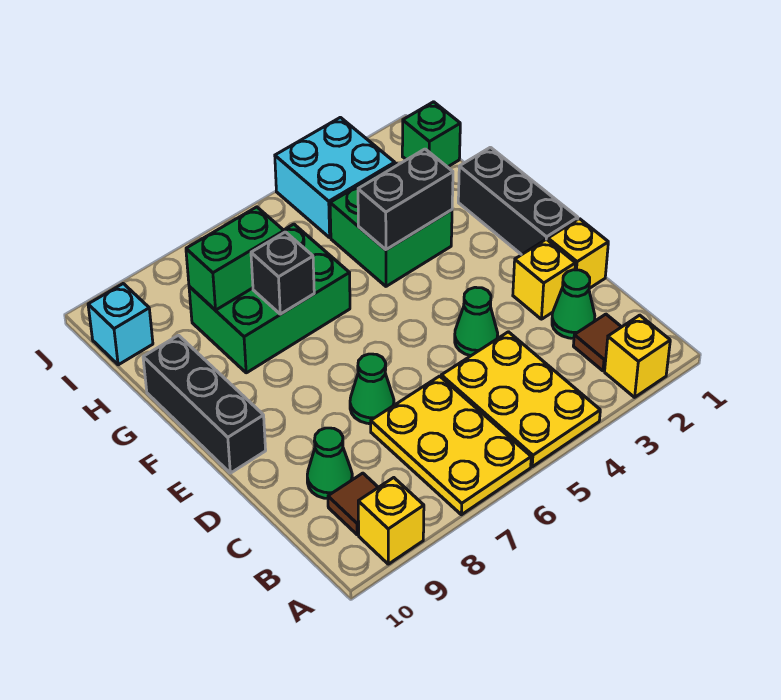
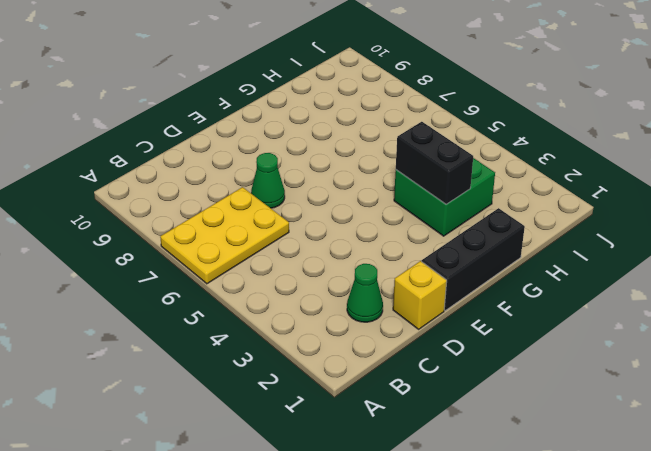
none -> yellow brick A2 level 1
none -> yellow plate A4:C5 level 1
none -> yellow brick A9 level 1

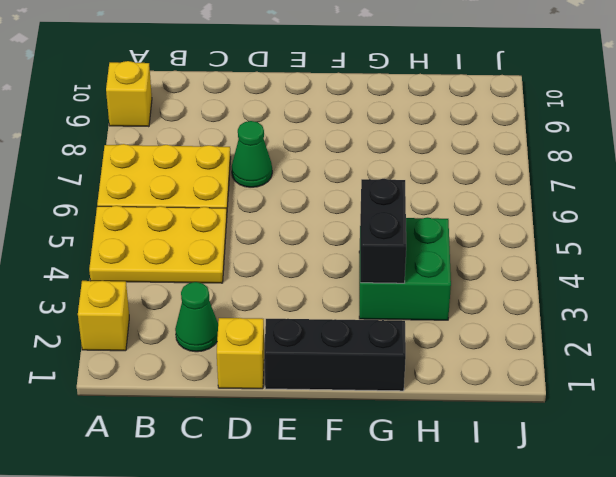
none -> brown tile B2 level 1
none -> brown tile B9 level 1
none -> green cone C9 level 1

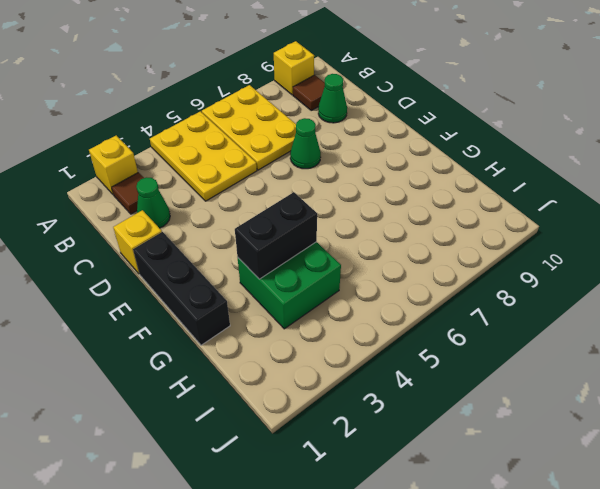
none -> yellow brick D2 level 1
none -> green cone D4 level 1
none -> black brick E10:G10 level 1

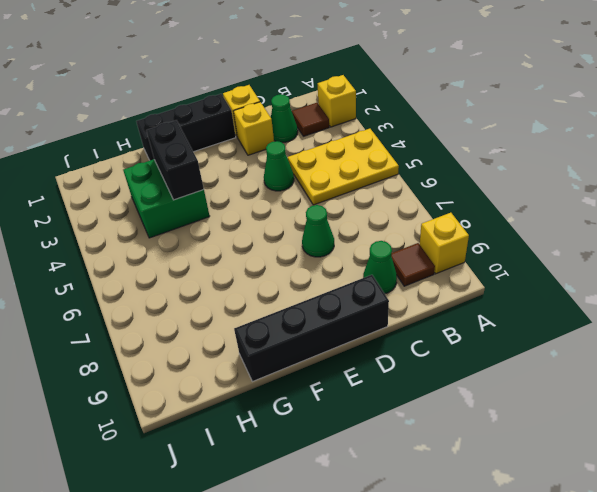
black brick D10:G10 level 1 -> black brick E10:G10 level 1
none -> yellow plate A6:C7 level 1
none -> green brick G6:H8 level 1
none -> green brick I1 level 1

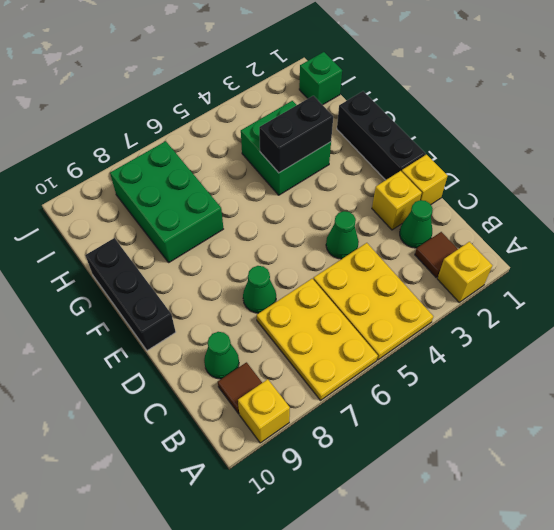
green brick G7:I8 level 1 -> green brick G6:H8 level 1
none -> cyan brick I3:J4 level 1
none -> cyan brick I10 level 1
none -> black brick G7 level 2

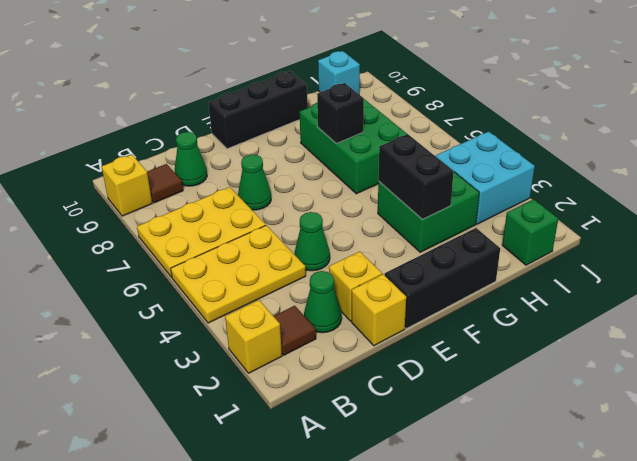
none -> green brick H7:H8 level 2

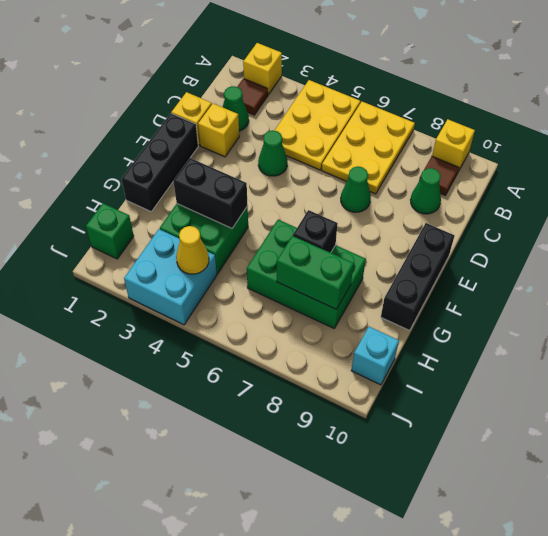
yellow cone I4 level 2 -> none

